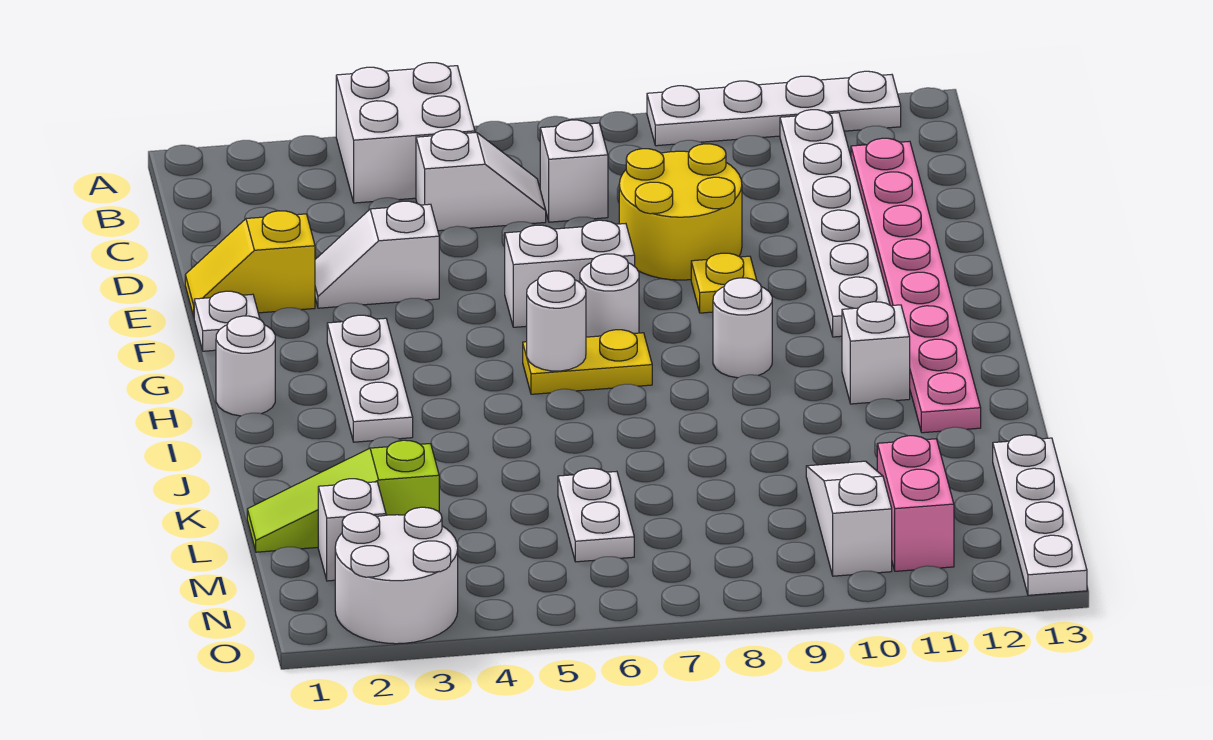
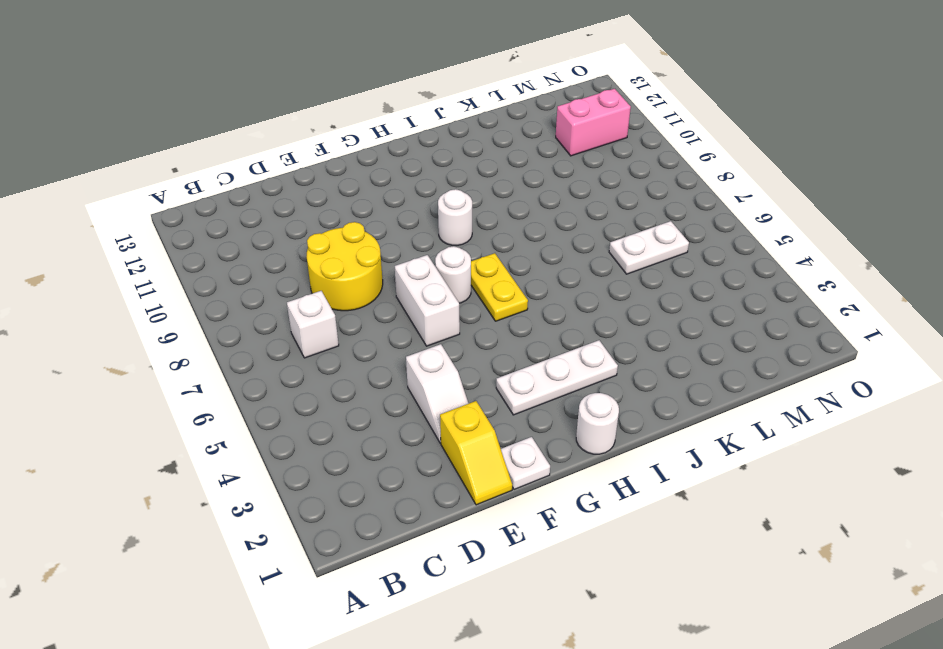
none -> white brick A4:B5 level 1
none -> white plate A9:A12 level 1
none -> white plate B11:G11 level 1

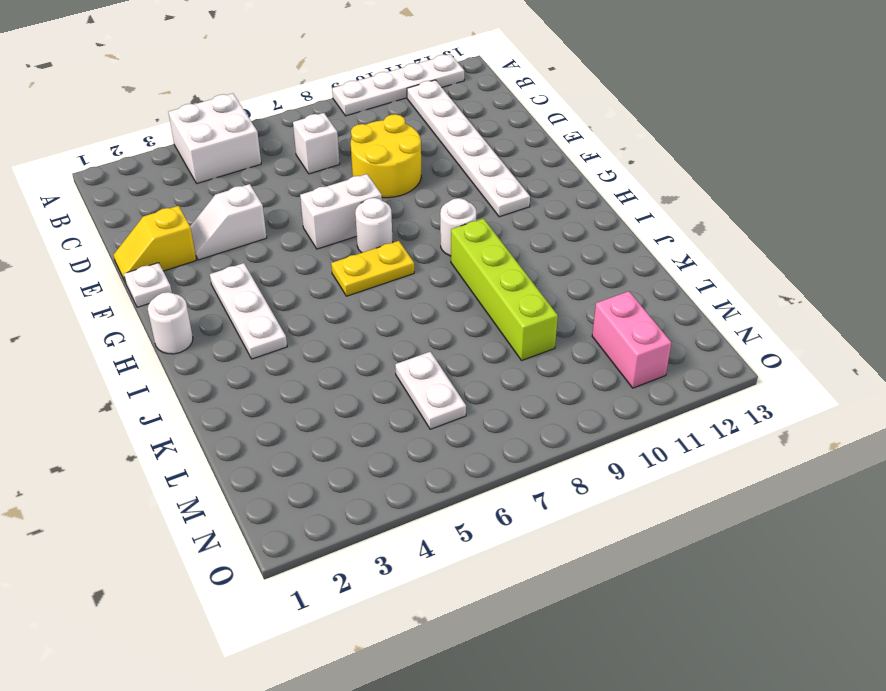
lime brick I9:L9 level 1 -> none
none -> white slope C5:C6 level 1 top 5
none -> pink plate C12:J12 level 1
none -> yellow plate F9 level 1

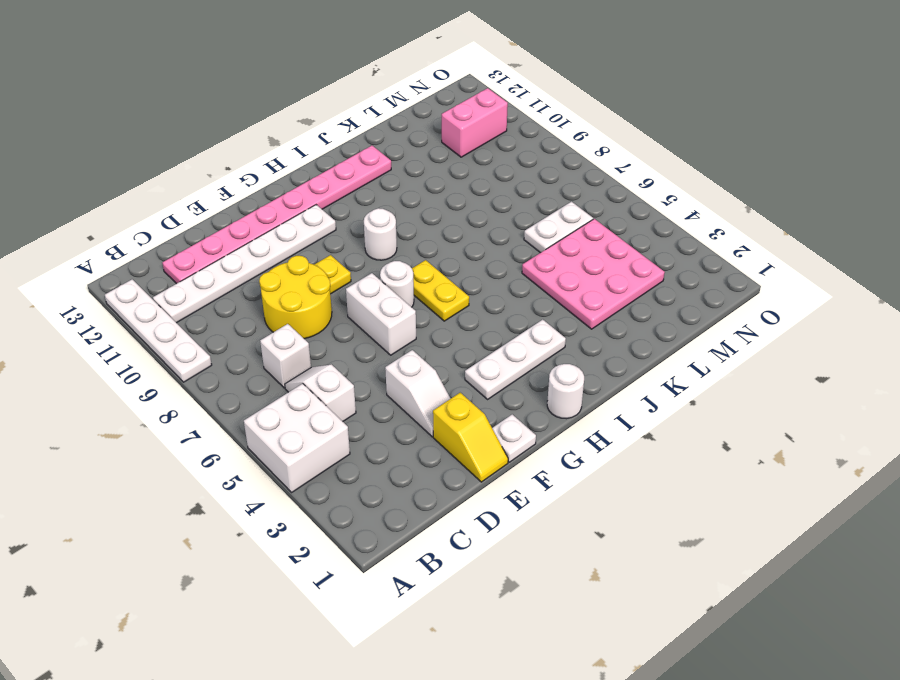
pink plate K3:M5 level 1 -> lime slope L1:L3 level 1 top 3
none -> white brick I11 level 1
none -> white slope L10:N10 level 1 top N
none -> white plate L13:O13 level 1

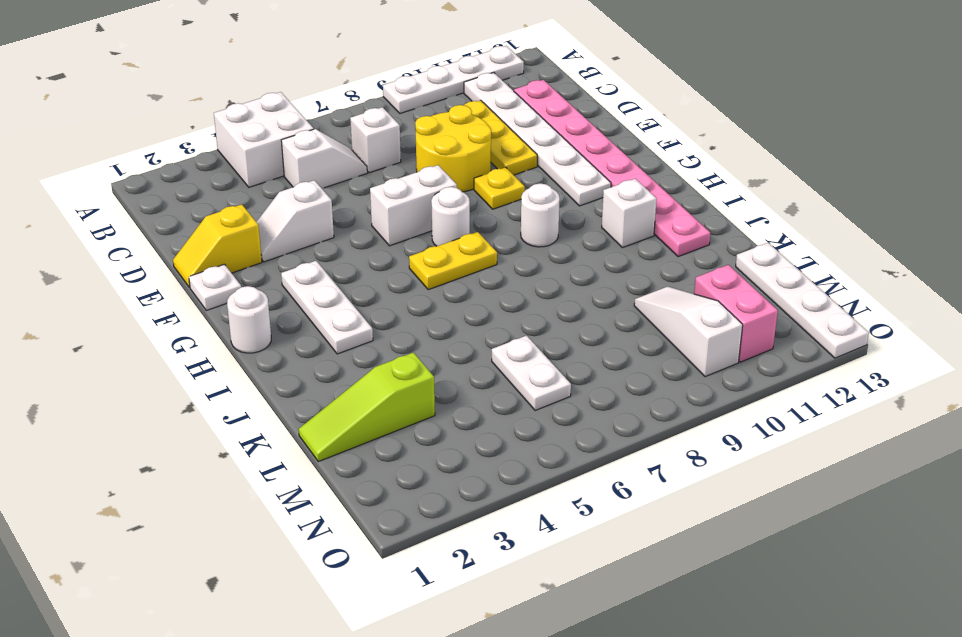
yellow plate C10:E10 level 1 -> none
none -> white brick M2 level 1
none -> white round brick N2:O3 level 1
none -> white round brick H6 level 2

